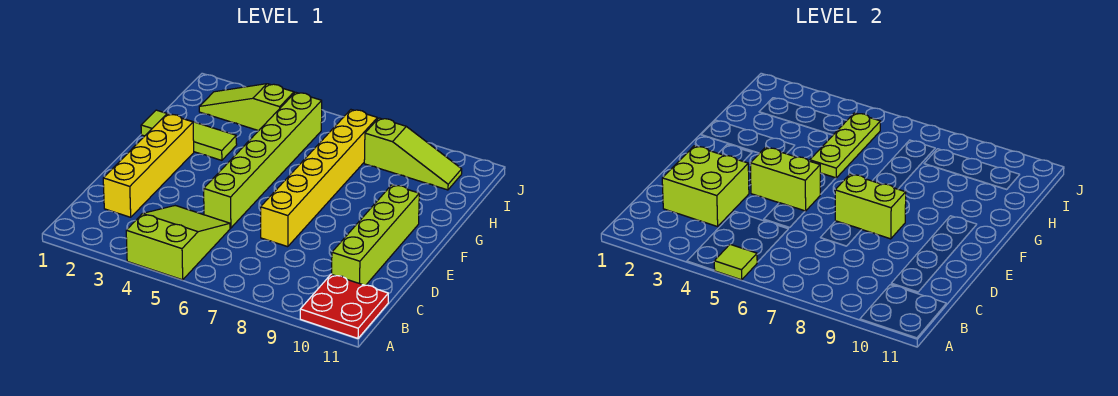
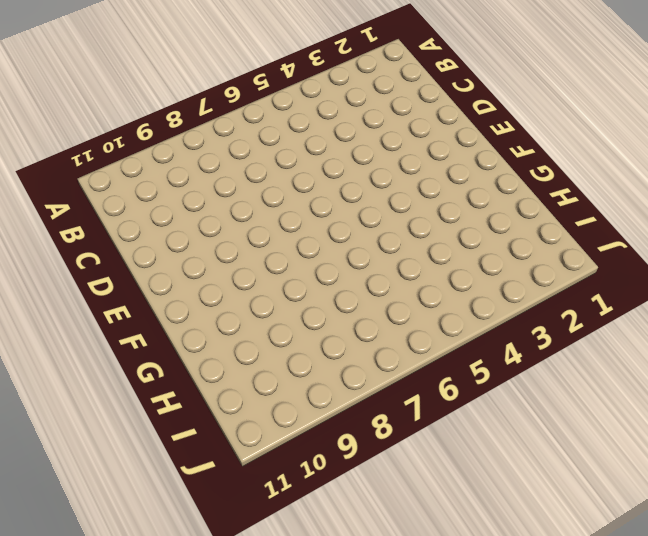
none -> lime slope A4:C5 level 1 top A
none -> red plate A10:B11 level 1
none -> yellow brick C2:F2 level 1

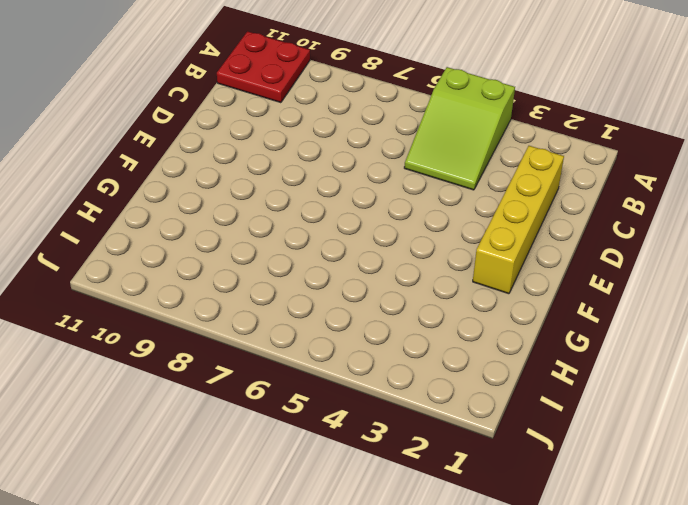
none -> lime brick C10:F10 level 1
none -> lime brick D5:I5 level 1
none -> yellow brick D7:I7 level 1

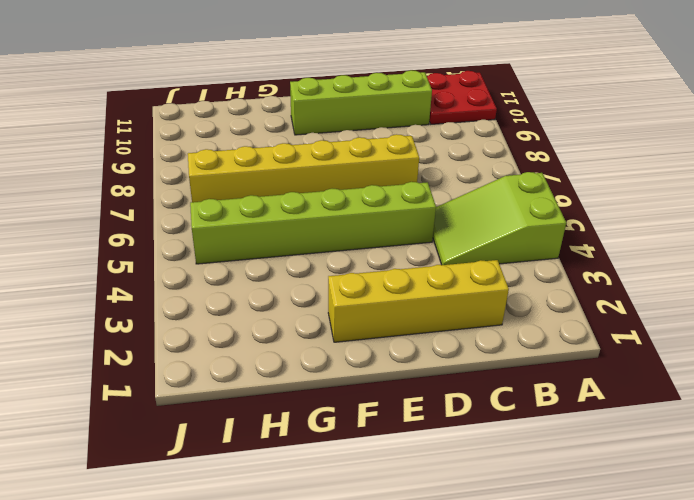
none -> lime tile G1:G3 level 1
none -> lime slope I2:I4 level 1 top 4
none -> lime slope I8:I10 level 1 top 8

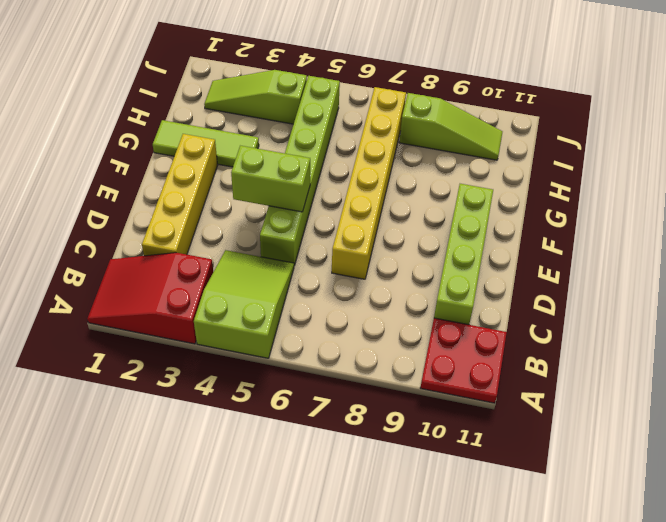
red slope A1:B3 level 1 top 3 -> none
none -> lime tile A5 level 2
none -> lime brick C2:D3 level 2
none -> lime brick E7:E8 level 2

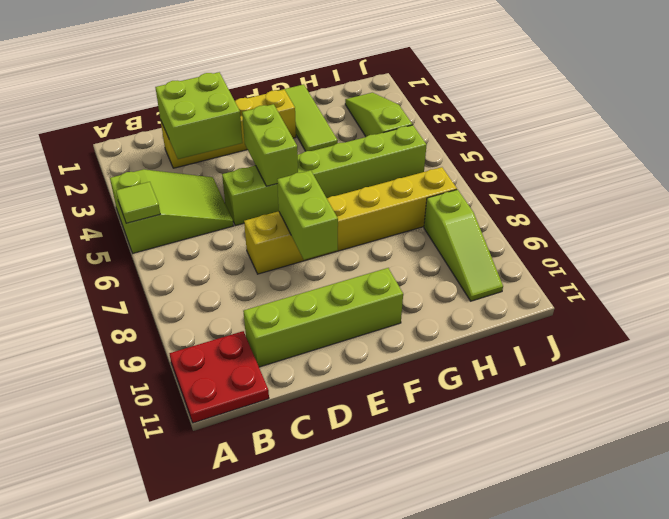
none -> lime plate G5:I5 level 2

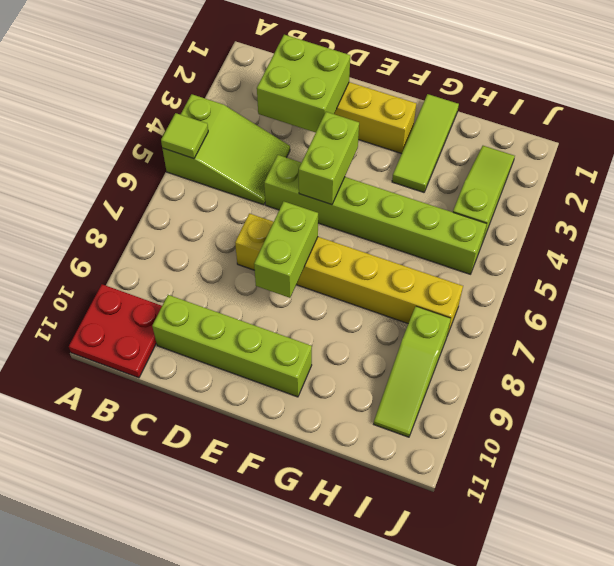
none -> lime plate G5:I5 level 2

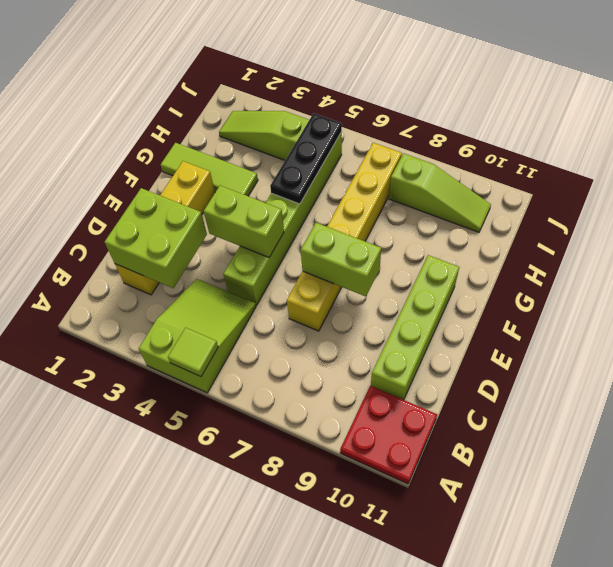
black plate G5:I5 level 2 -> lime plate G5:I5 level 2

